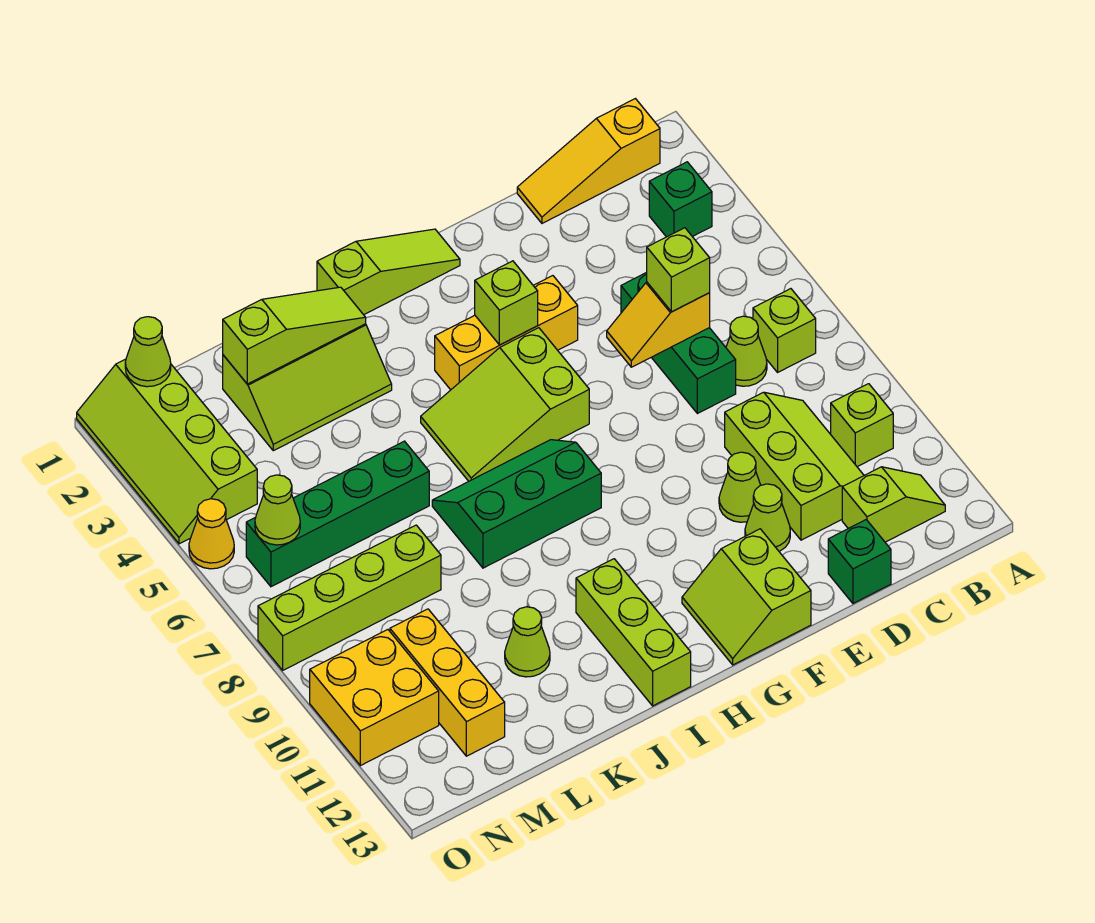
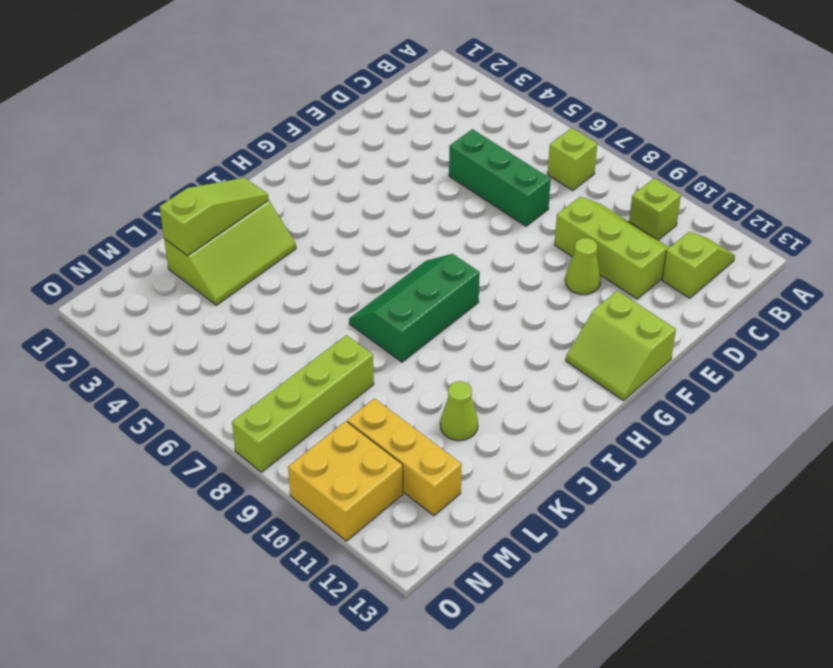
none -> yellow slope B1:D1 level 1 top B
none -> green brick B3 level 1
none -> lime cone C7 level 1
none -> green brick D13 level 1

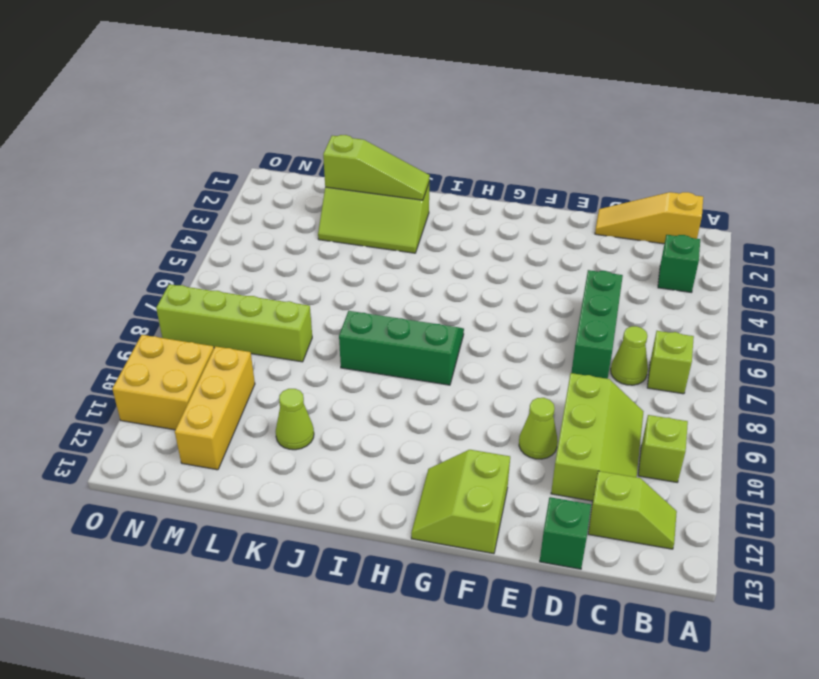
none -> lime cone E11 level 1
none -> yellow brick F4:H4 level 1
none -> lime slope G1:I1 level 1 top I
none -> lime slope G5:I6 level 1 top G

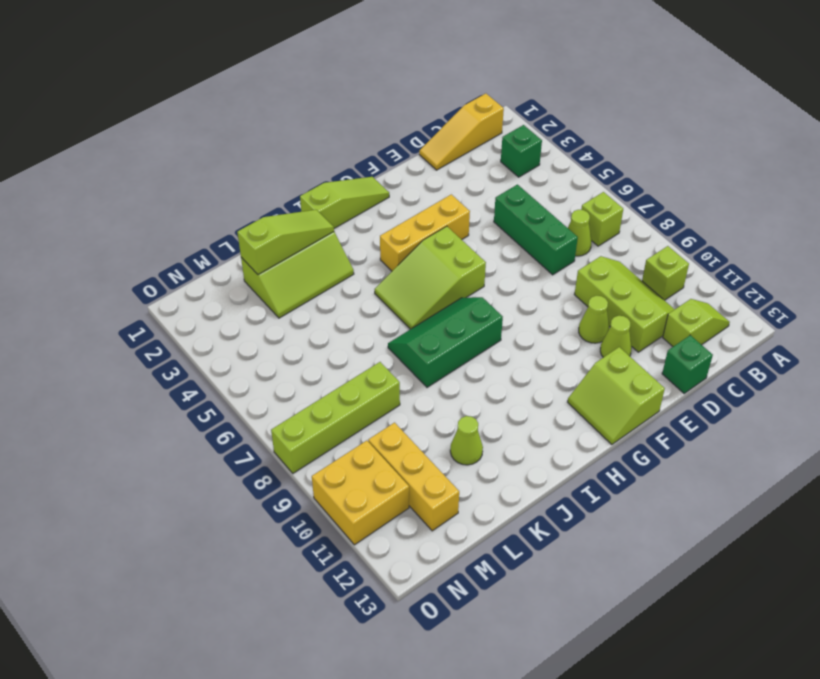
none -> lime brick I11:I13 level 1
none -> green brick K6:N6 level 1
none -> lime slope N1:O4 level 1 top N
none -> yellow cone O5 level 1

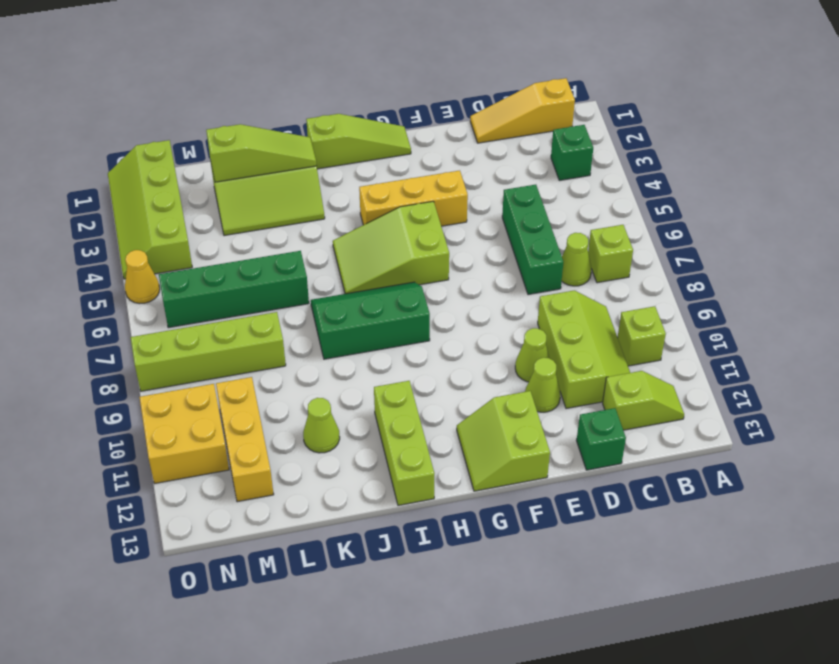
none -> yellow slope D6:E6 level 2 top D
none -> lime brick G4 level 2
none -> lime cone N1 level 2
none -> lime cone N6 level 2

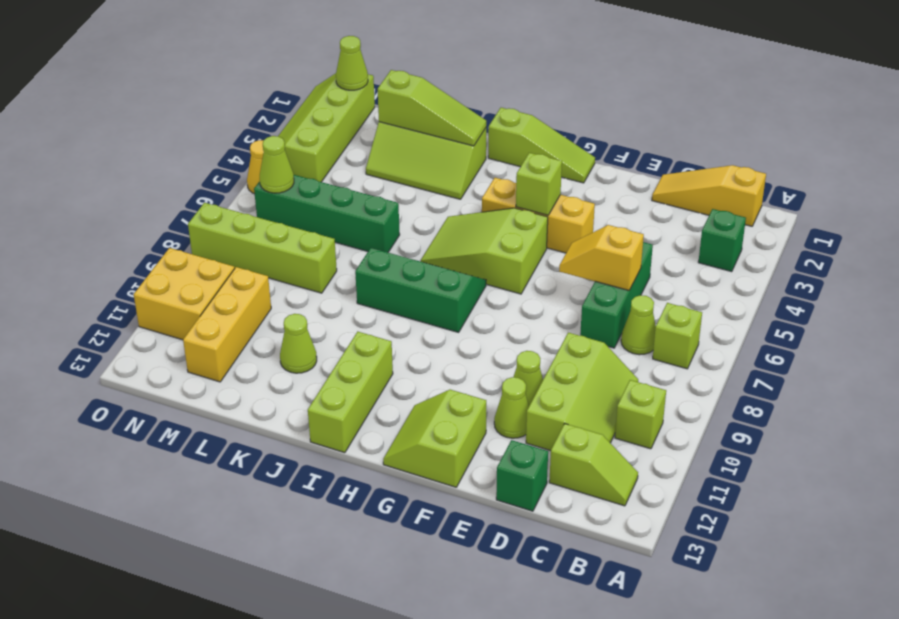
none -> lime brick D6 level 3

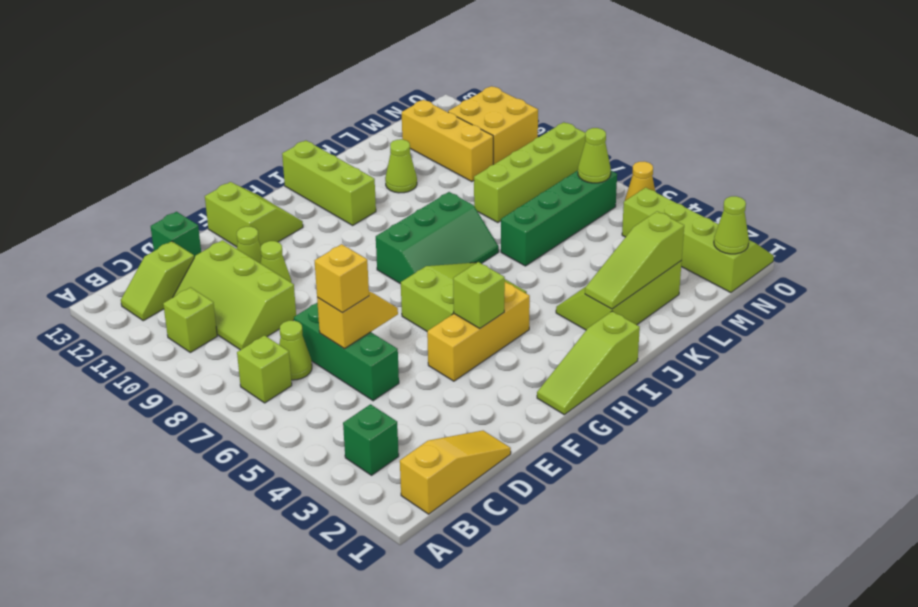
yellow brick D6 level 3 -> lime brick D6 level 3

